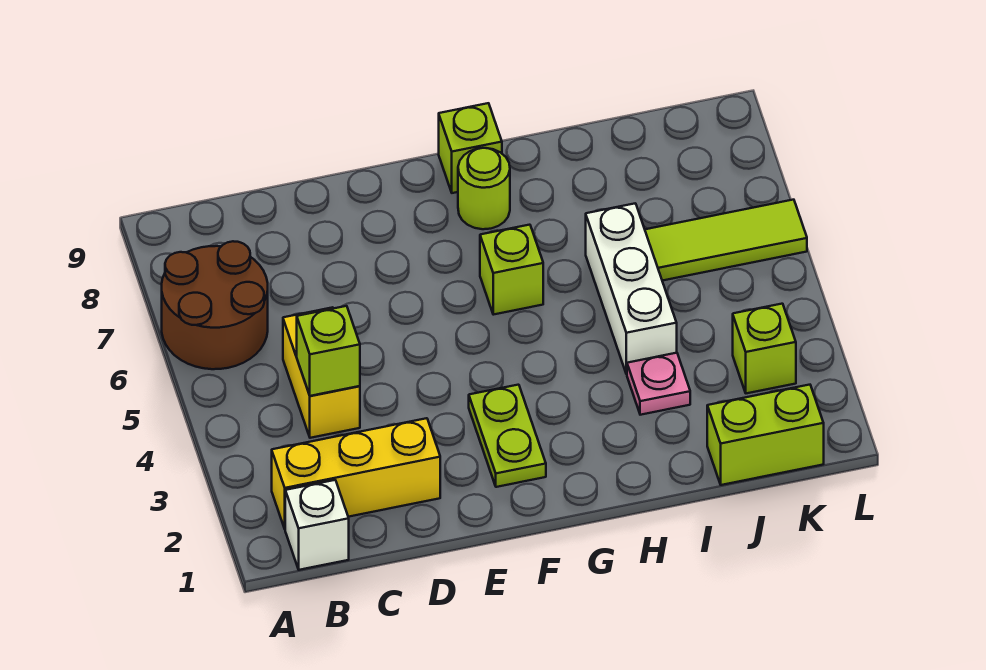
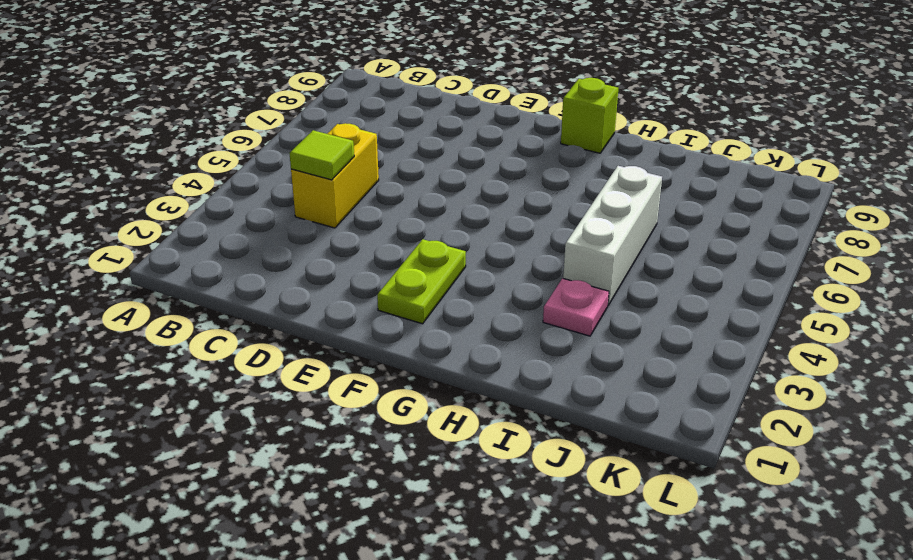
lime tile C4 level 2 -> lime brick C4 level 2
none -> brown round brick A6:B7 level 1
none -> white brick B1 level 1
none -> yellow brick B2:D2 level 1

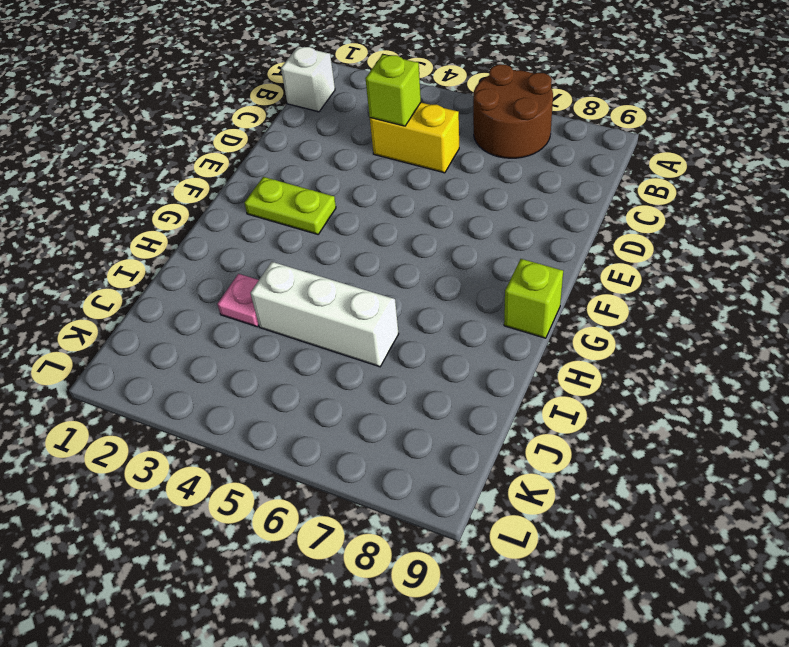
none -> yellow brick B2:D2 level 1
none -> lime brick G6 level 1
none -> lime round brick G8 level 1

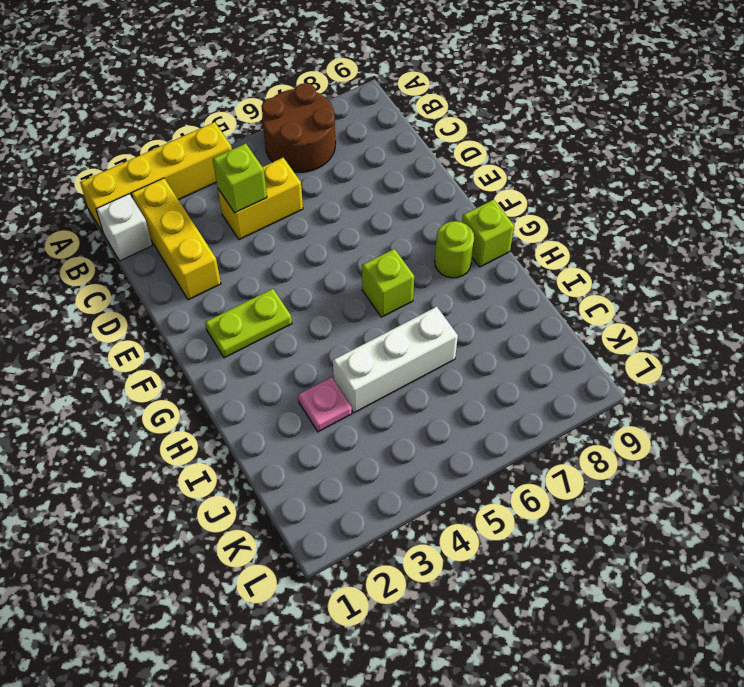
yellow brick A1:A4 level 1 -> none
none -> lime brick J1:K1 level 1
none -> lime tile J6:L6 level 1
none -> lime brick K3 level 1

